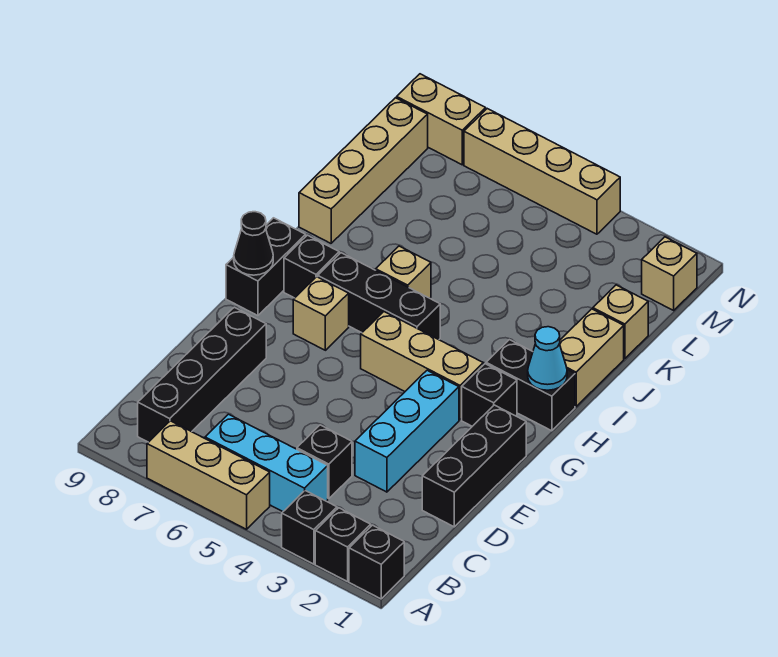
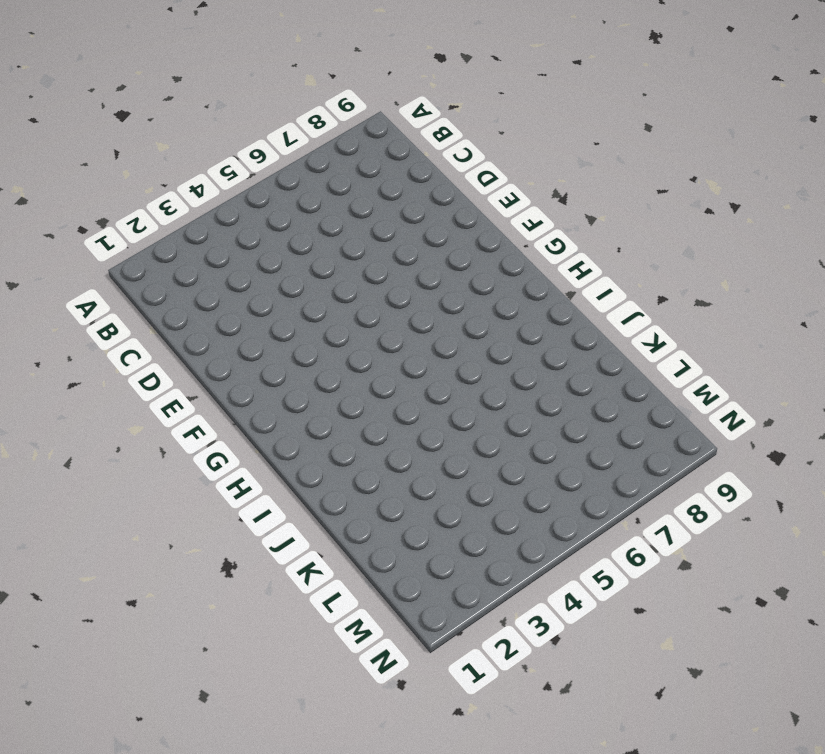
none -> black brick A1 level 1
none -> black brick A2 level 1
none -> black brick A3 level 1

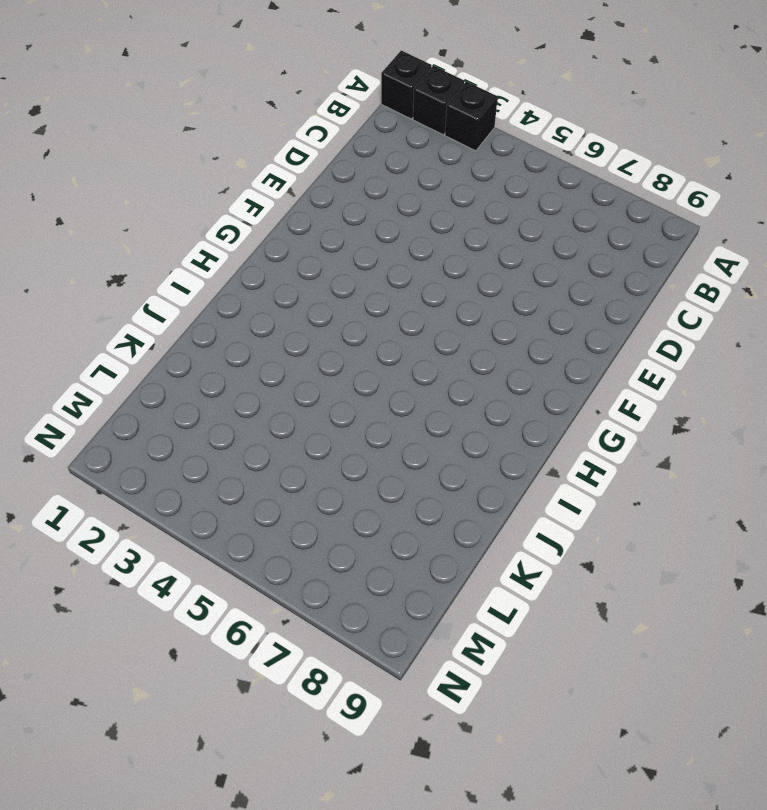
none -> tan brick A5:A7 level 1
none -> cyan brick B4:B6 level 1
none -> black brick B8:E8 level 1

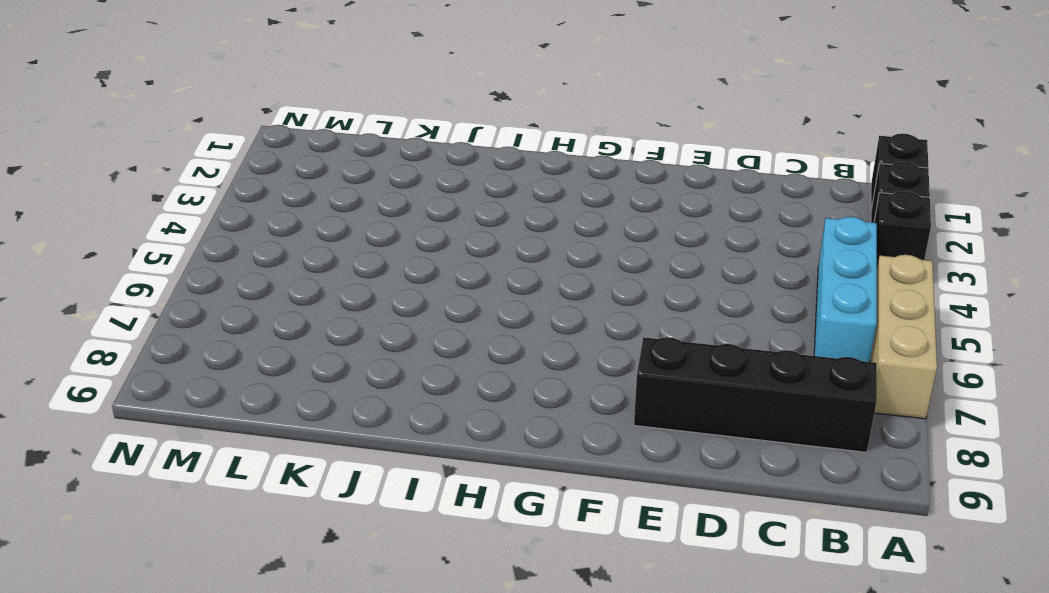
none -> black brick C4 level 1
none -> black brick D1:F1 level 1
none -> cyan brick D3:F3 level 1

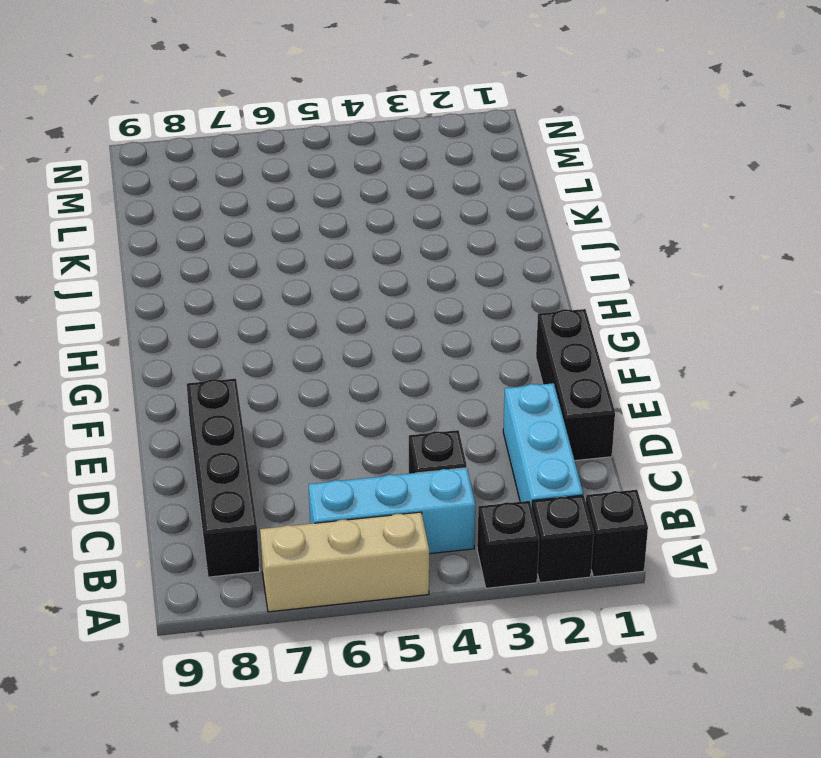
cyan brick B2:D2 level 1 -> cyan brick D3:F3 level 1
none -> black brick G2 level 1
none -> tan brick G3:G5 level 1
none -> tan brick G7 level 1

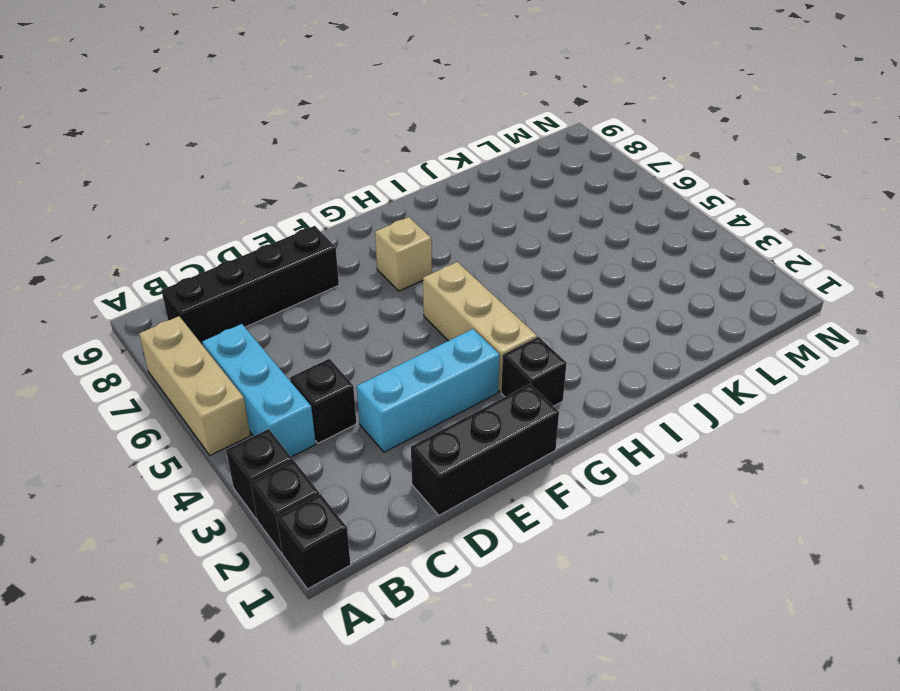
none -> black brick G9:H9 level 1
none -> black brick H1:H2 level 1
none -> black brick H5:H7 level 1

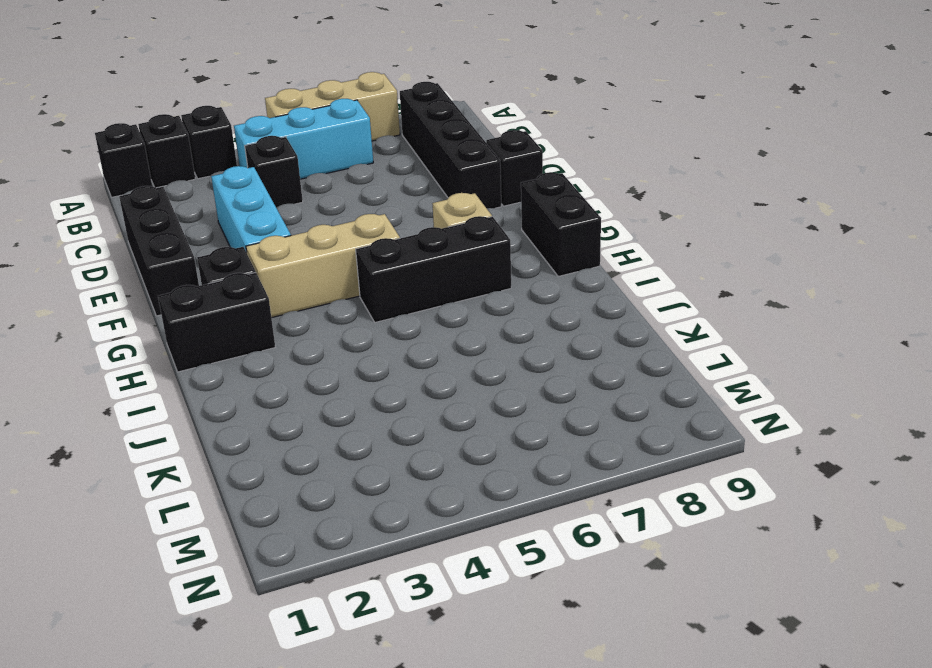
black brick E9 level 1 -> black brick H8 level 1
none -> tan brick I1:J1 level 1
none -> tan brick I6 level 1
none -> tan brick J9:M9 level 1

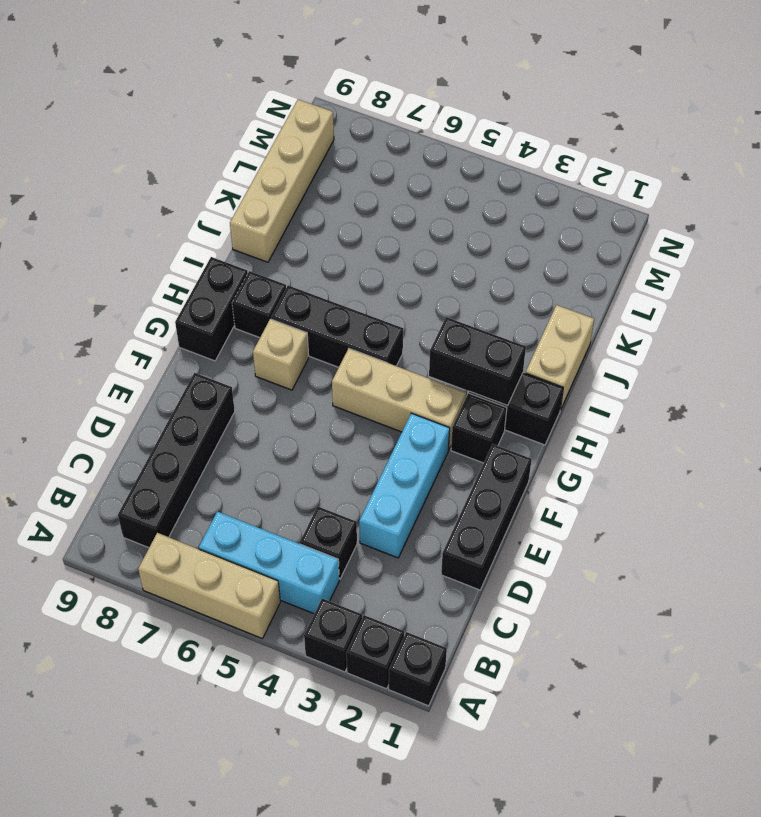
black brick H2:H3 level 2 -> none
none -> tan brick I6 level 1
none -> tan brick K1 level 1
none -> tan brick M1 level 1

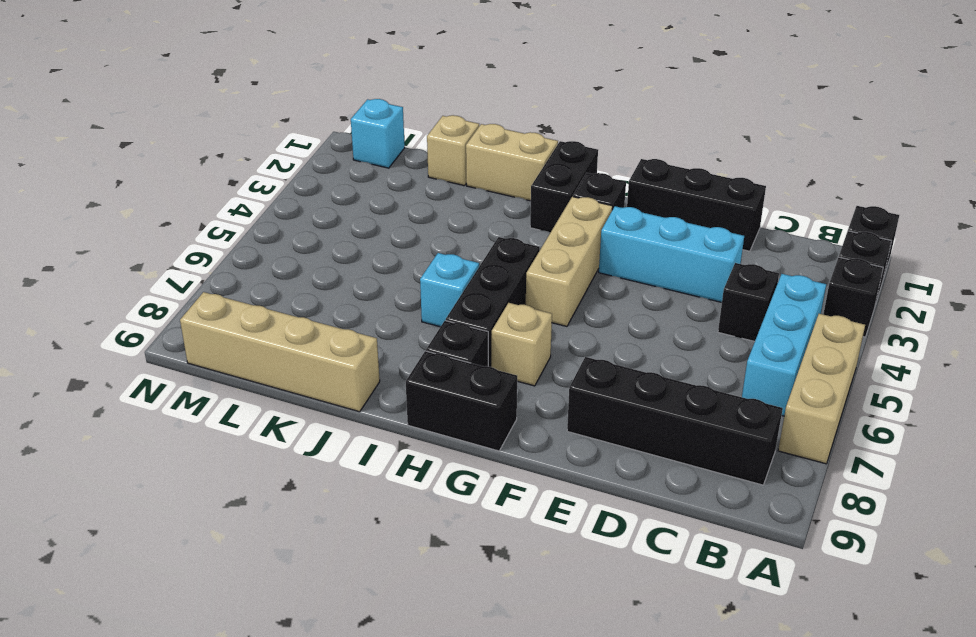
cyan brick I6 level 1 -> tan brick I6 level 1
cyan brick M1 level 1 -> tan brick M1 level 1
none -> tan brick N4:N7 level 1
none -> tan brick N8:N9 level 1
none -> black cone G9 level 2

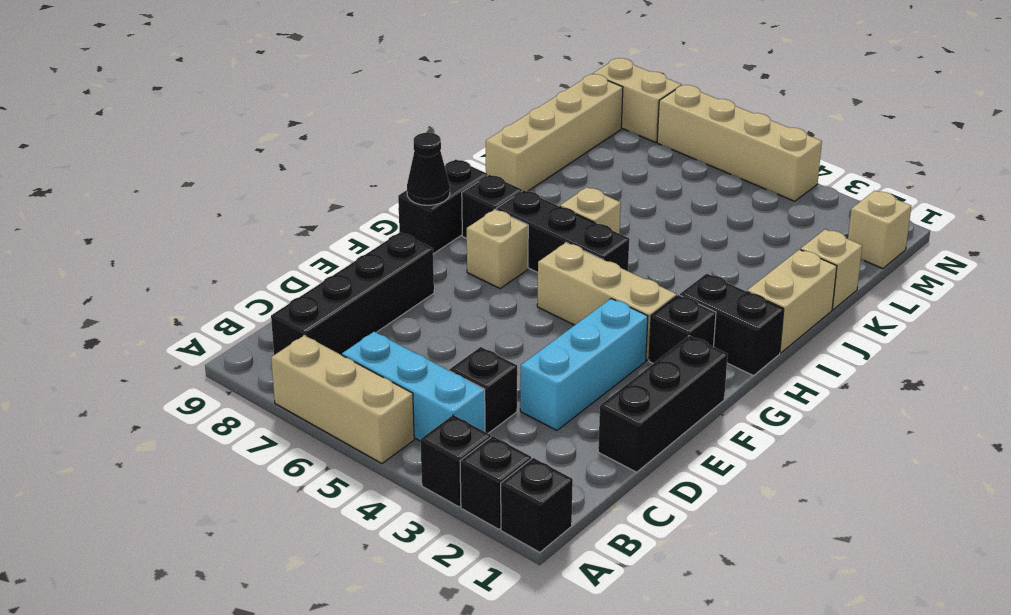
none -> cyan cone H1 level 2

